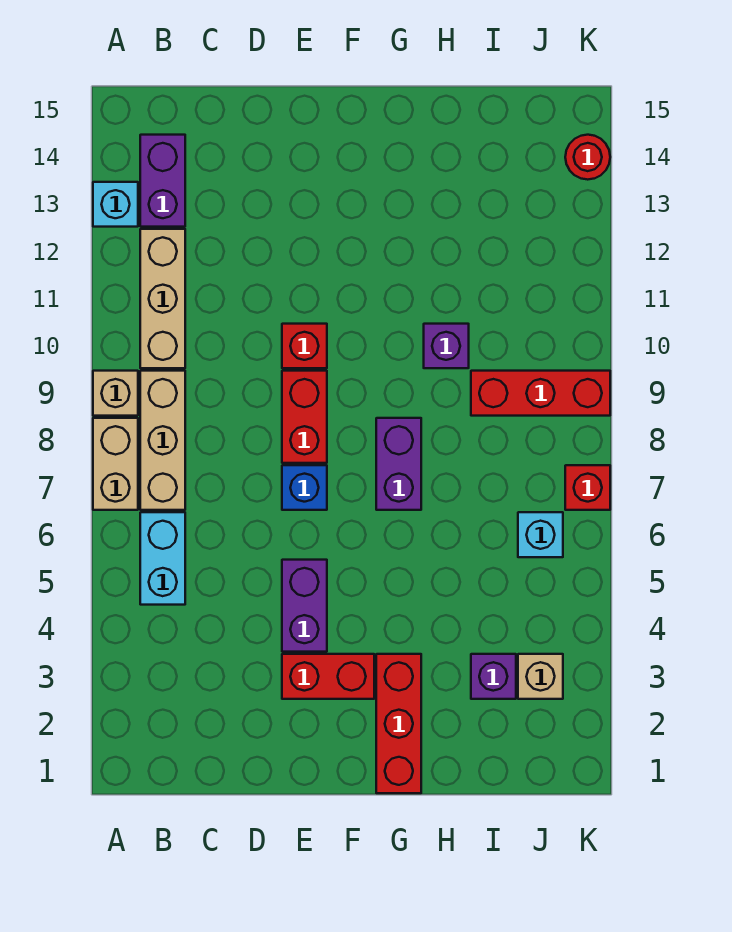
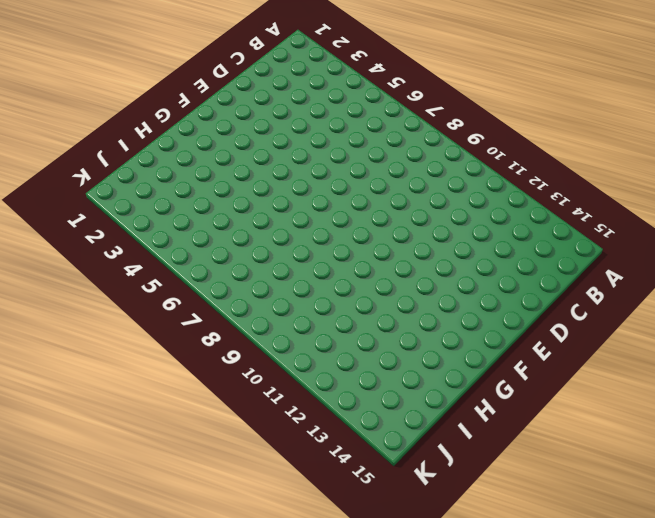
none -> tan brick A7:A8 level 1
none -> tan brick A9 level 1
none -> cyan brick A13 level 1

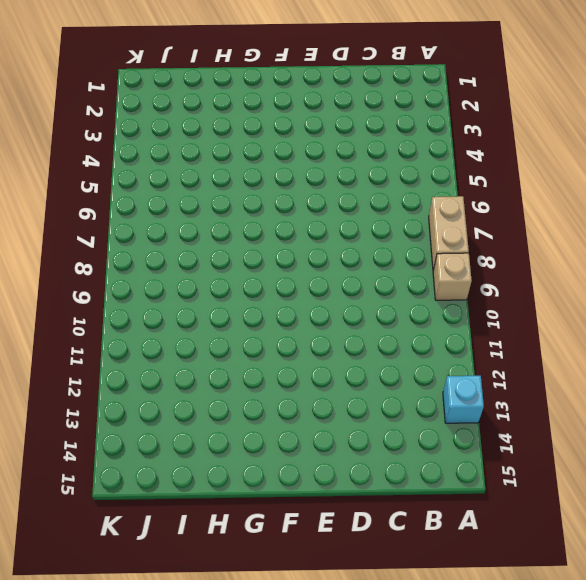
none -> cyan brick B5:B6 level 1
none -> tan brick B7:B9 level 1
none -> tan brick B10:B12 level 1

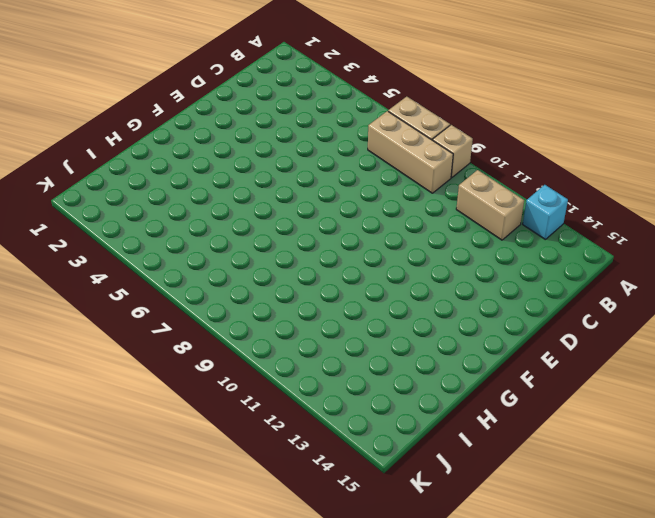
tan brick B11:B12 level 1 -> tan brick B10:B12 level 1
none -> cyan brick B5:B6 level 1
none -> purple brick B13:B14 level 1
none -> red brick E3:F3 level 1

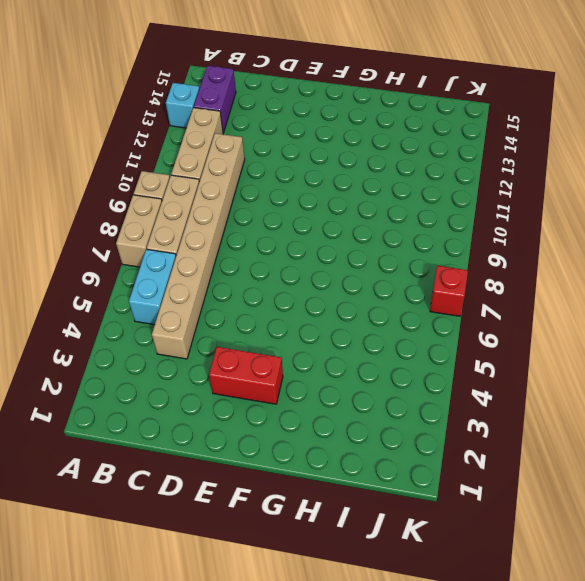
tan brick C4:C11 level 1 -> none
none -> purple brick E4:E5 level 1
none -> blue brick E7 level 1
none -> red brick E8:E9 level 1

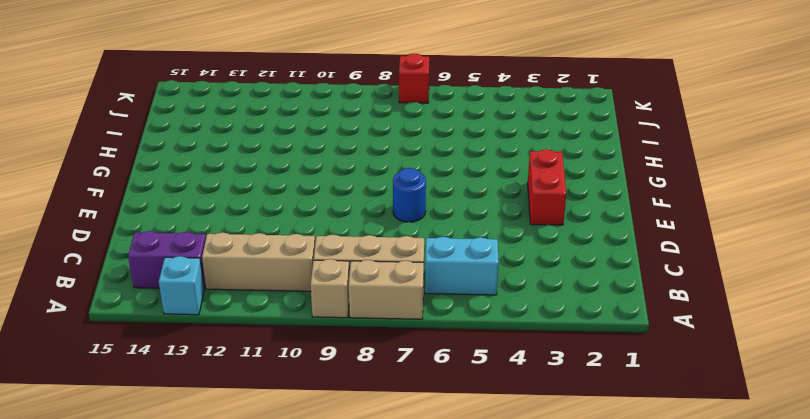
blue round brick E7 level 1 -> blue brick E7 level 1
none -> purple brick E4:E5 level 1
none -> red brick E8:E9 level 1
none -> red brick E10 level 1

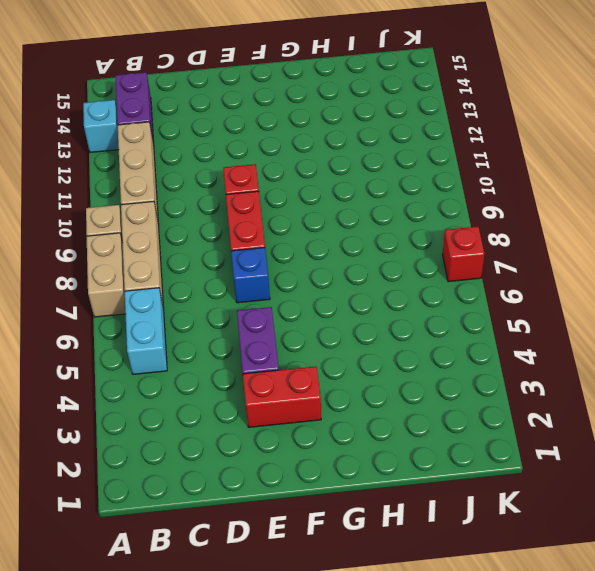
none -> red brick G1:G3 level 1
none -> purple brick G7:G8 level 1
none -> purple brick H10 level 1

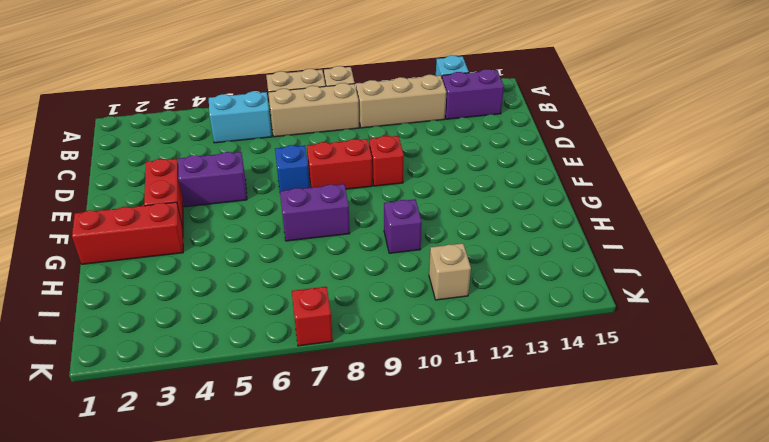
tan brick J11 level 1 -> tan brick J3 level 1
none -> purple brick I3 level 1
none -> red brick I9:K9 level 1
none -> cyan brick J6 level 1

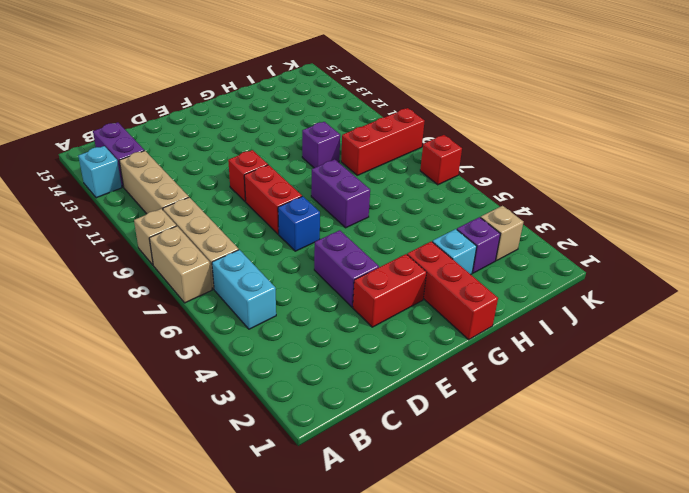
cyan brick H3 level 1 -> cyan brick J6 level 1
none -> red round brick K14 level 1

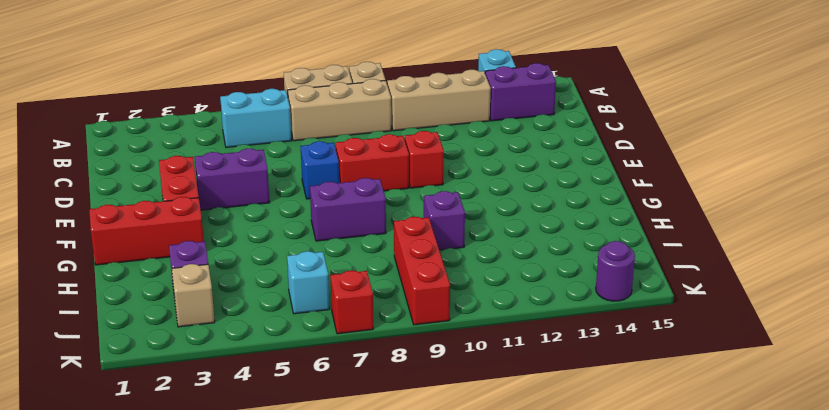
purple round brick K14 level 1 -> red round brick K14 level 1

